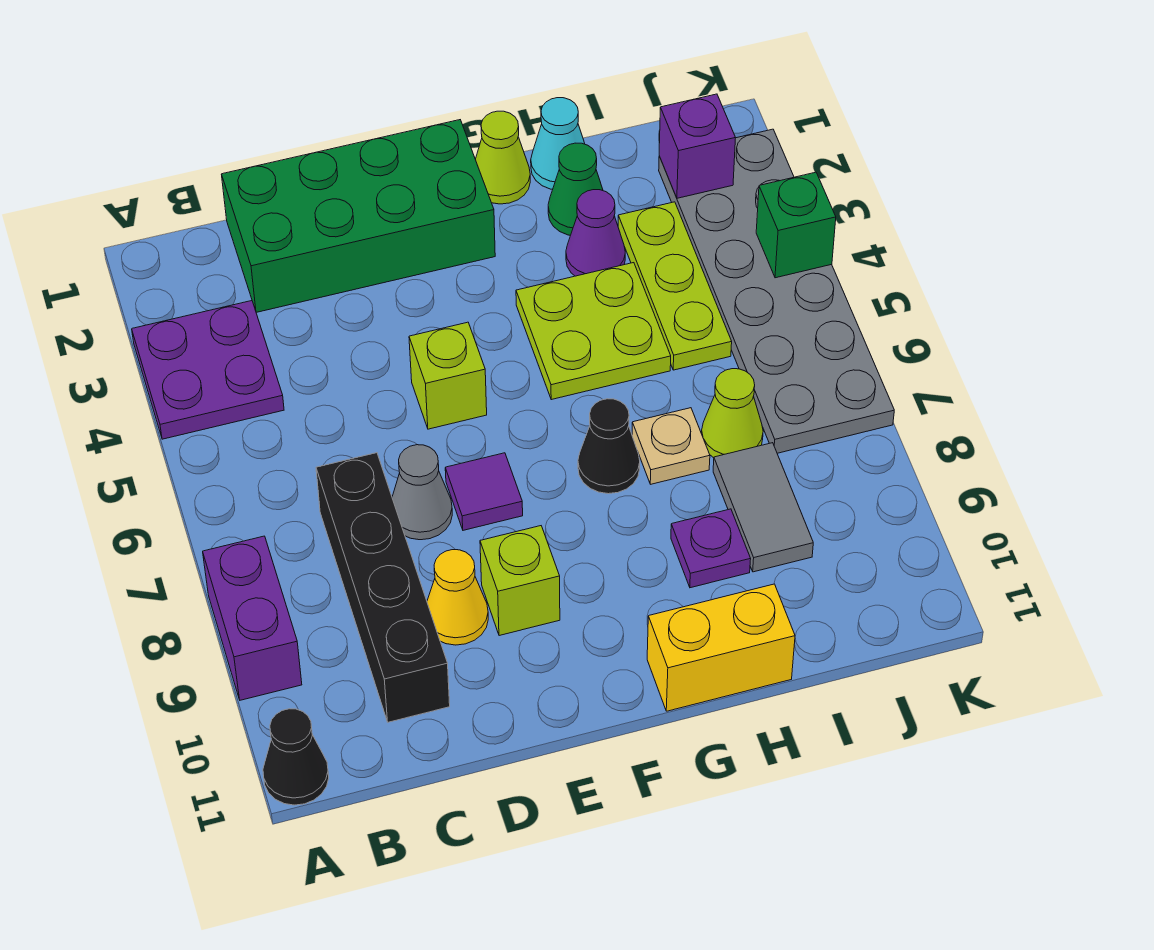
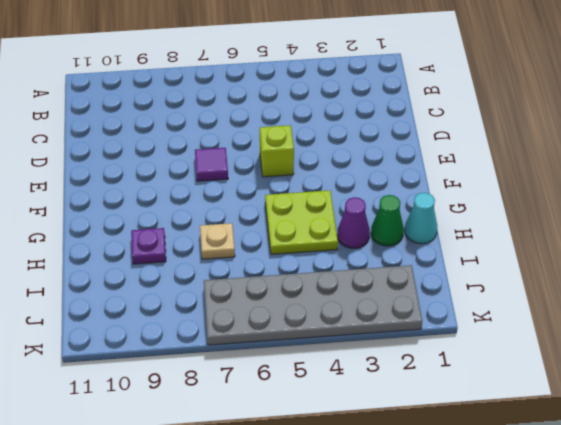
none -> purple plate A3:B4 level 1
none -> purple brick A8:A9 level 1
none -> black cone A11 level 1

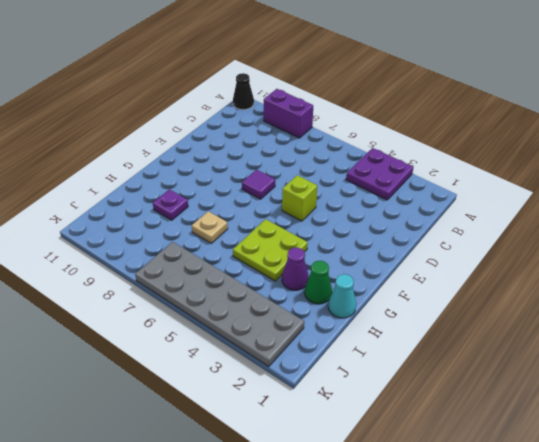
none -> green brick C1:F2 level 1
none -> black brick C7:C10 level 1
none -> grey cone D7 level 1

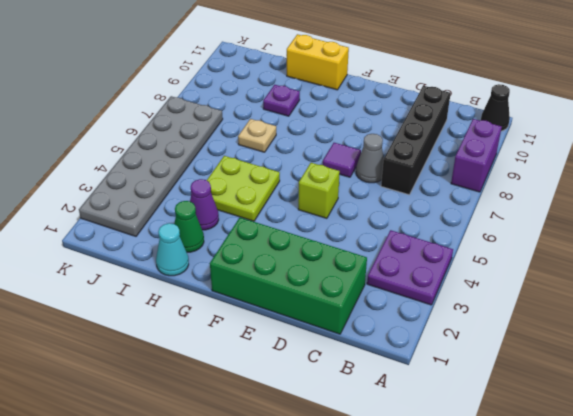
none -> yellow cone D9 level 1
none -> lime brick E9 level 1
none -> lime cone G1 level 1

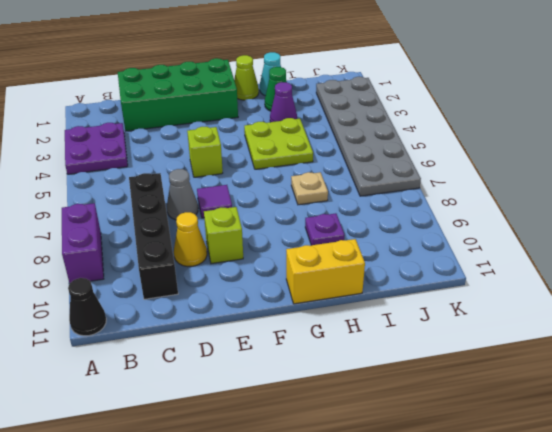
none -> black cone G7 level 1
none -> lime plate I3:I5 level 1
none -> lime cone I7 level 1

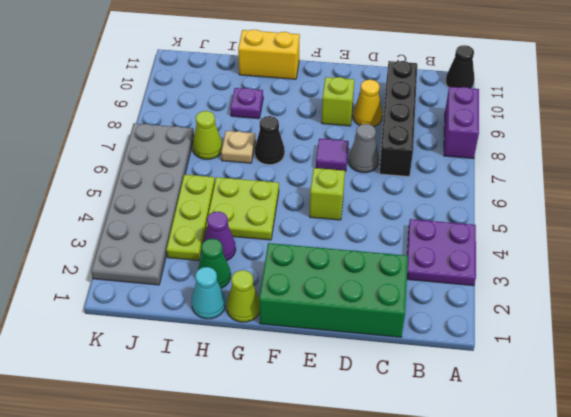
none -> grey tile I8:I9 level 1
none -> purple brick J2 level 2
none -> green brick K4 level 2

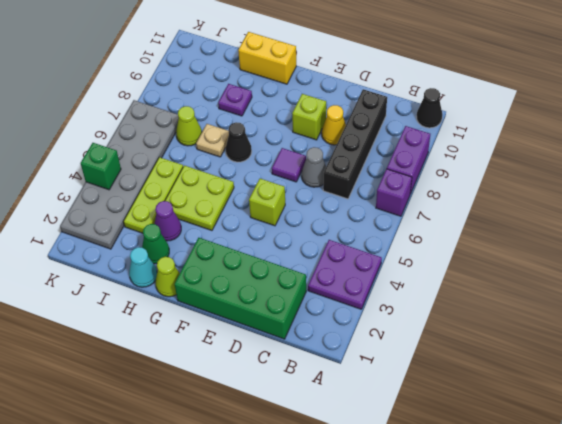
purple brick A7 level 1 -> purple brick J2 level 2
none -> grey tile I8:I9 level 1

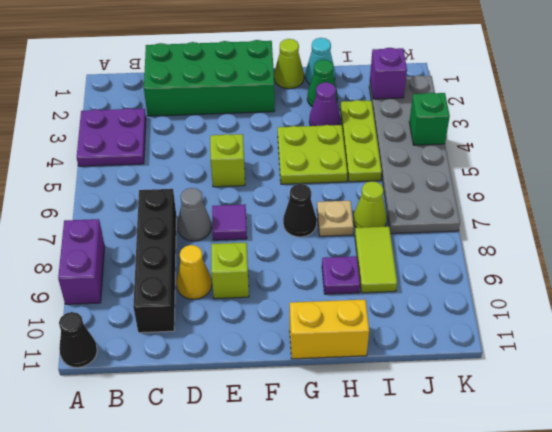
lime tile I8:I9 level 1 -> grey tile I8:I9 level 1

